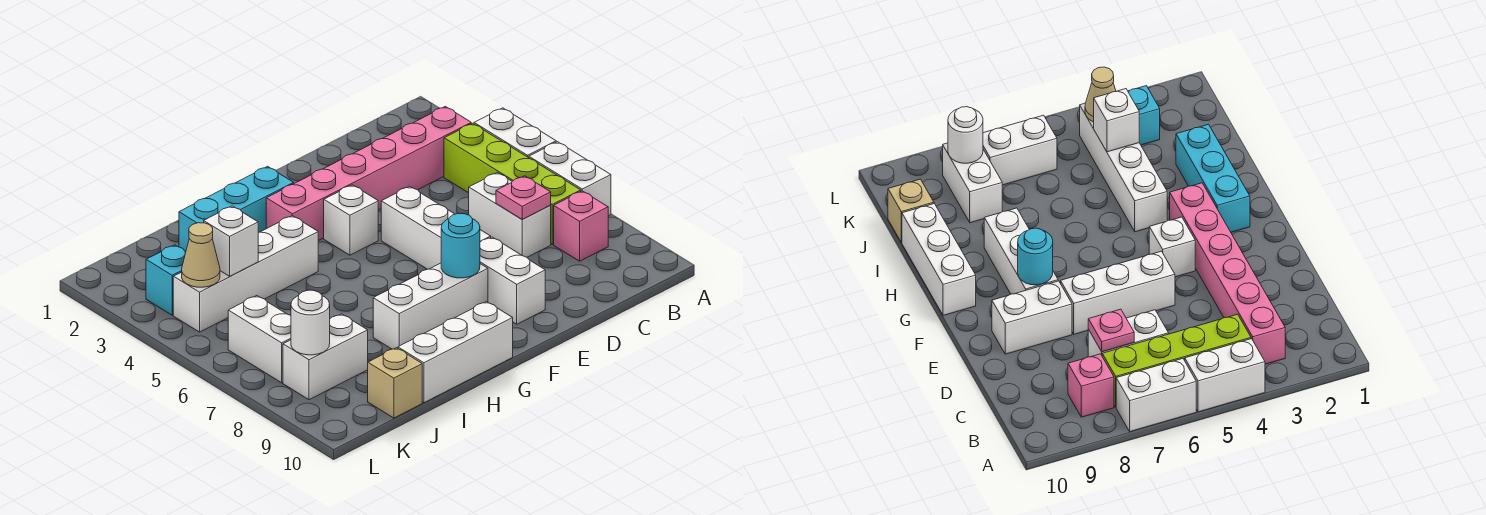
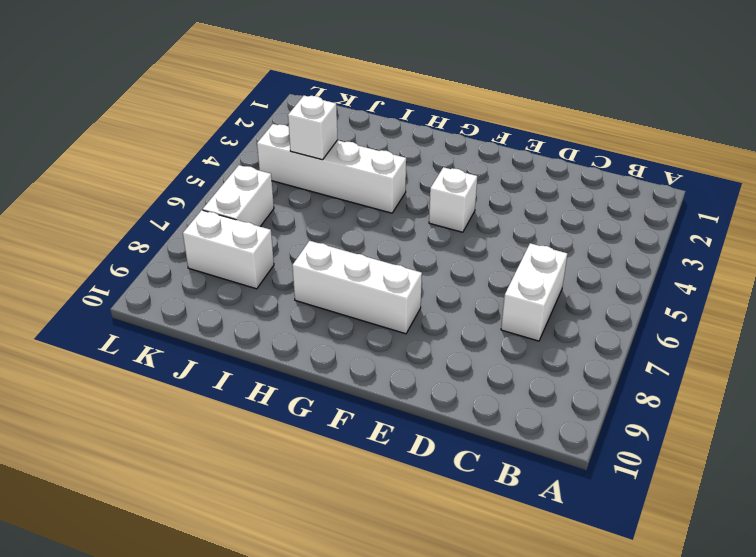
none -> white brick A4:A5 level 1
none -> white brick A6:A7 level 1
none -> pink brick B3:G3 level 1

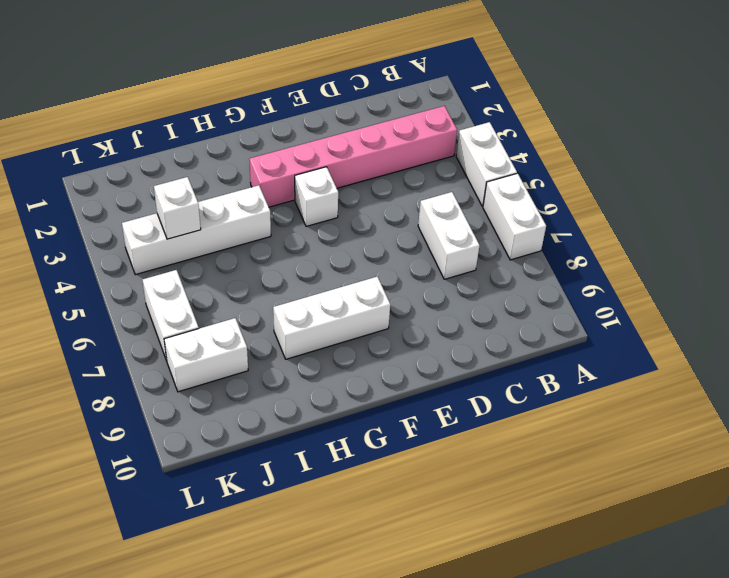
none -> lime brick B4:B7 level 1
none -> pink brick B8 level 1
none -> white brick E5:E7 level 1

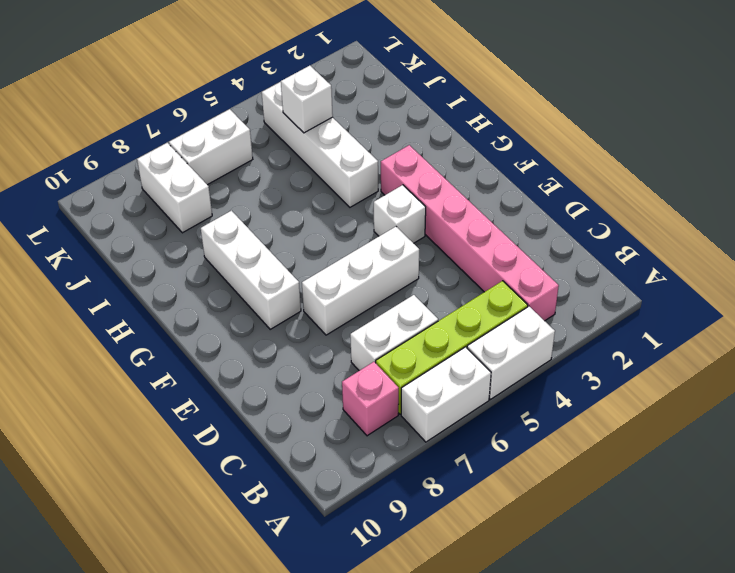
none -> white brick E8:E9 level 1
none -> cyan brick G2:I2 level 1
none -> white brick G10:I10 level 1

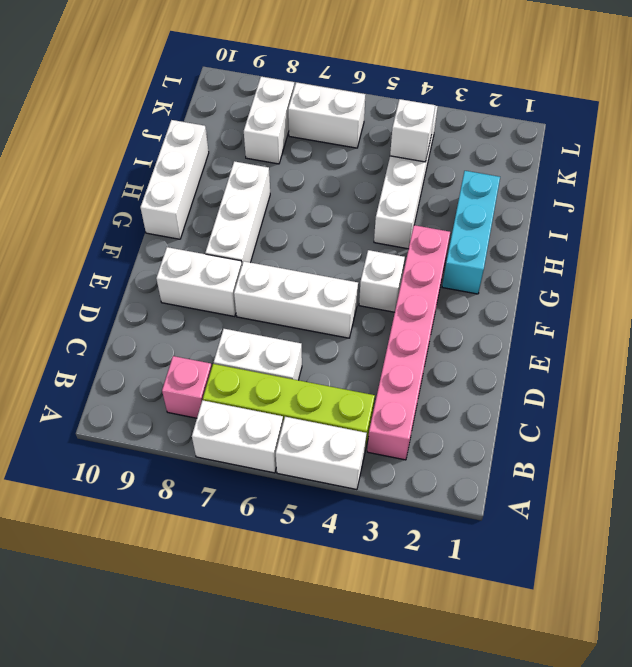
none -> tan brick J10 level 1
none -> cyan brick K3 level 1
none -> pink plate C7 level 2

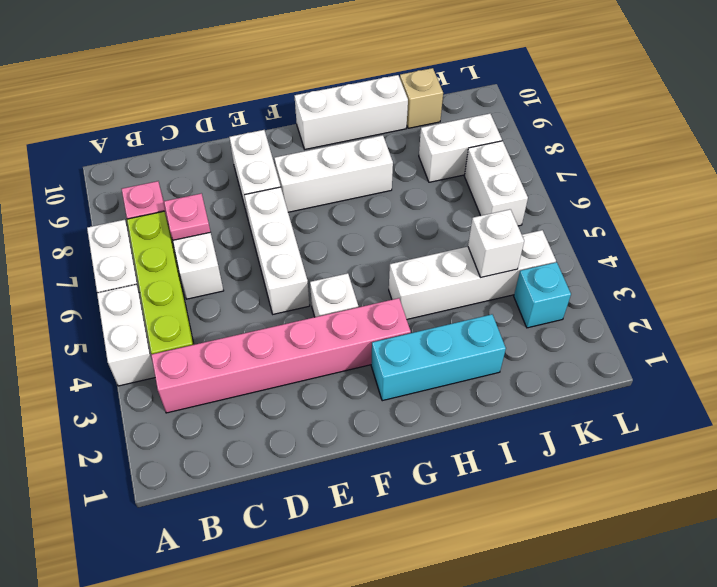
none -> cyan round brick F8 level 2
none -> tan cone K4 level 2
none -> white round brick K8 level 2

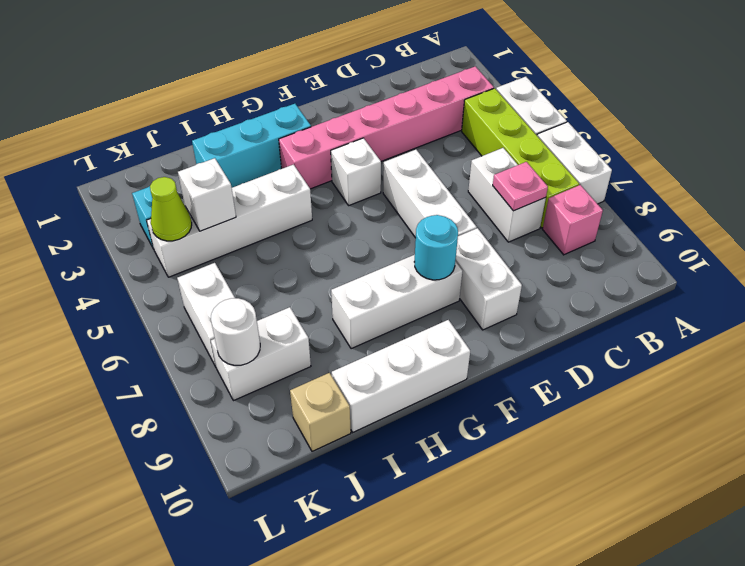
lime cone K4 level 2 -> tan cone K4 level 2

